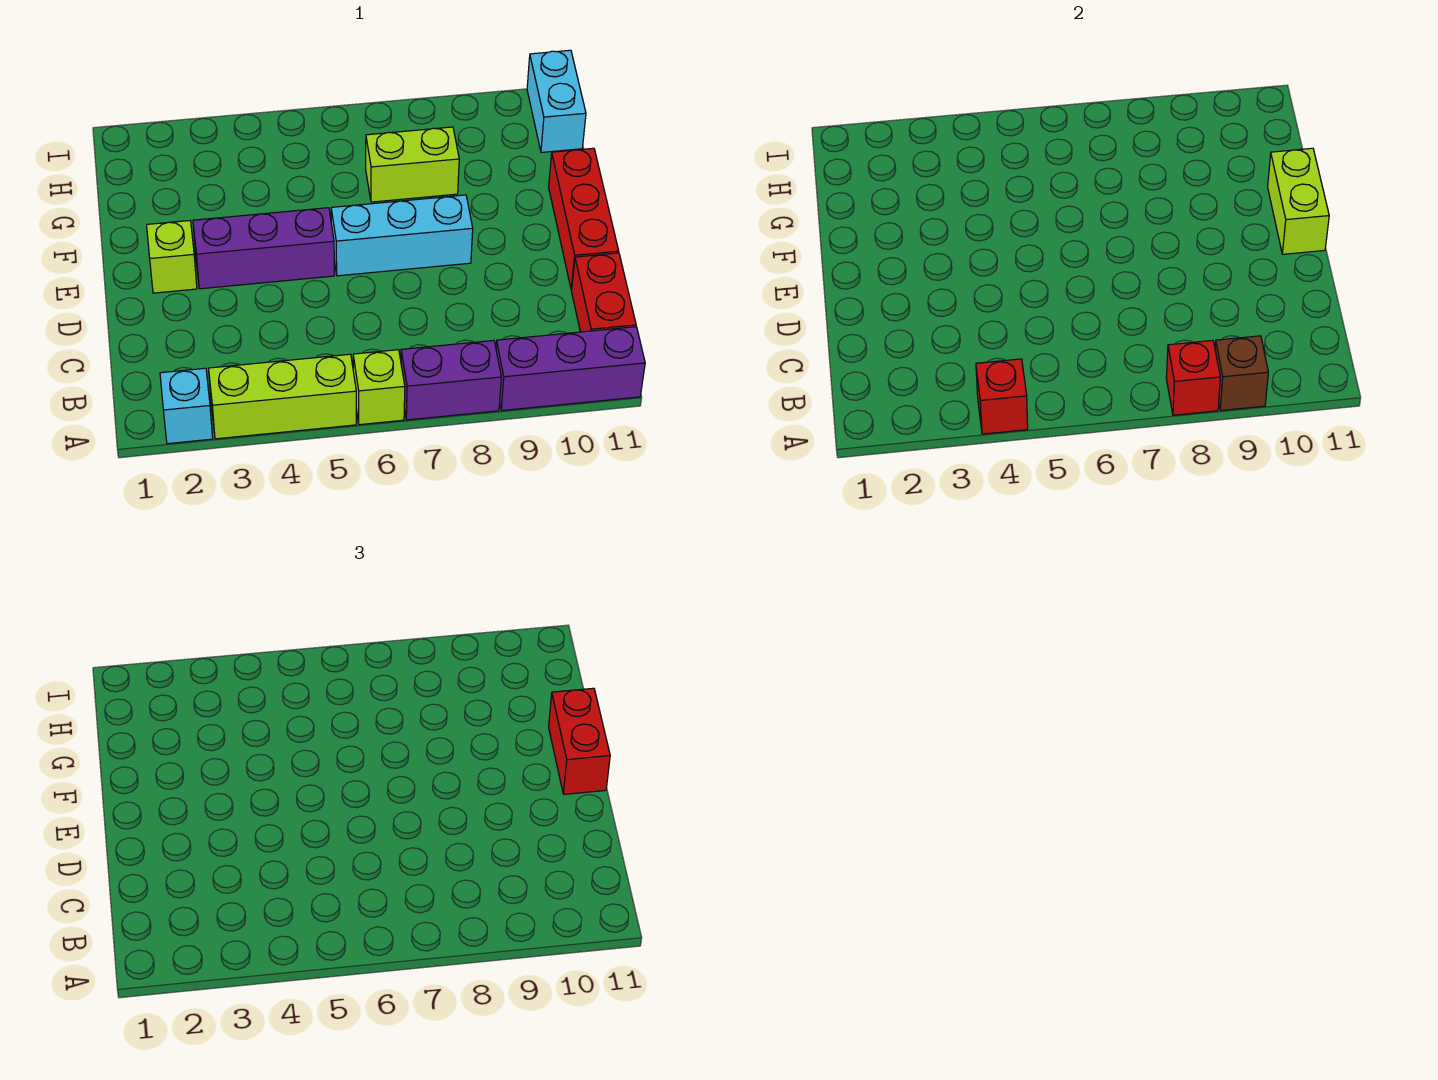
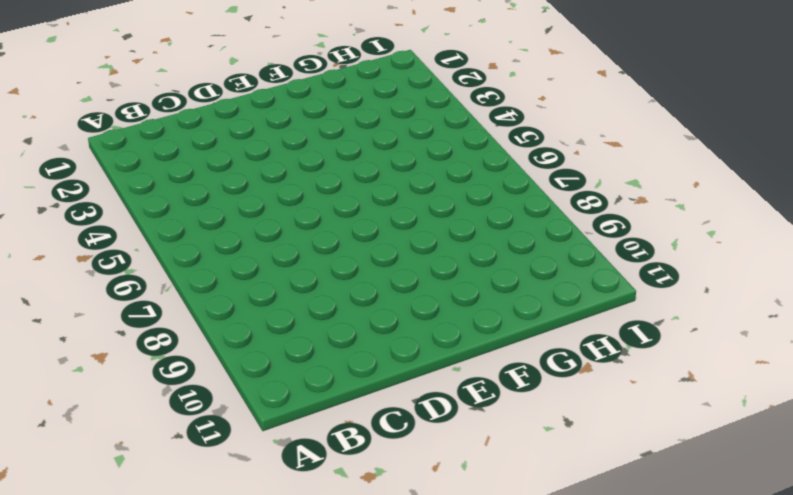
none -> cyan brick A2 level 1
none -> lime brick A3:A5 level 1
none -> lime brick A6 level 1

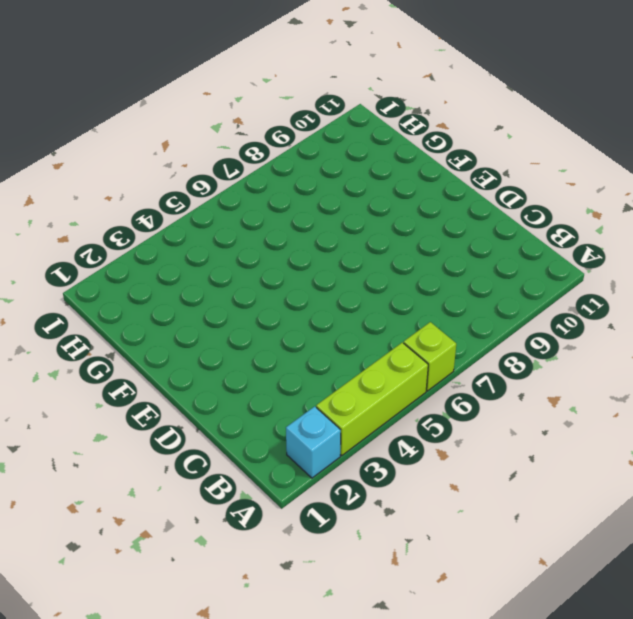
none -> purple brick A7:A8 level 1
none -> purple brick A9:A11 level 1
none -> red brick B11:C11 level 1

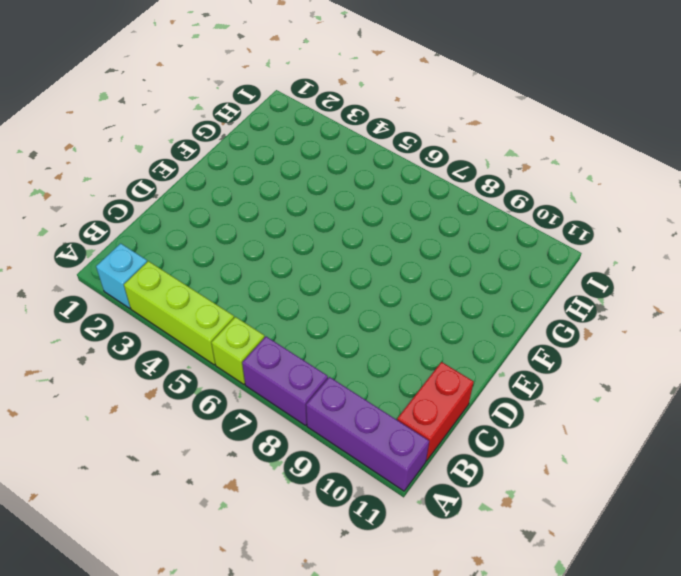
none -> red brick D11:F11 level 1
none -> lime brick E2 level 1
none -> purple brick E3:E5 level 1

